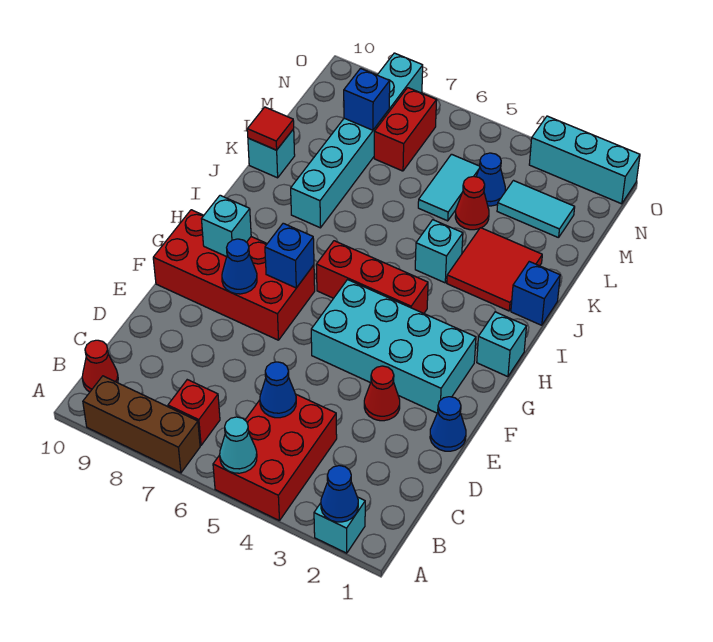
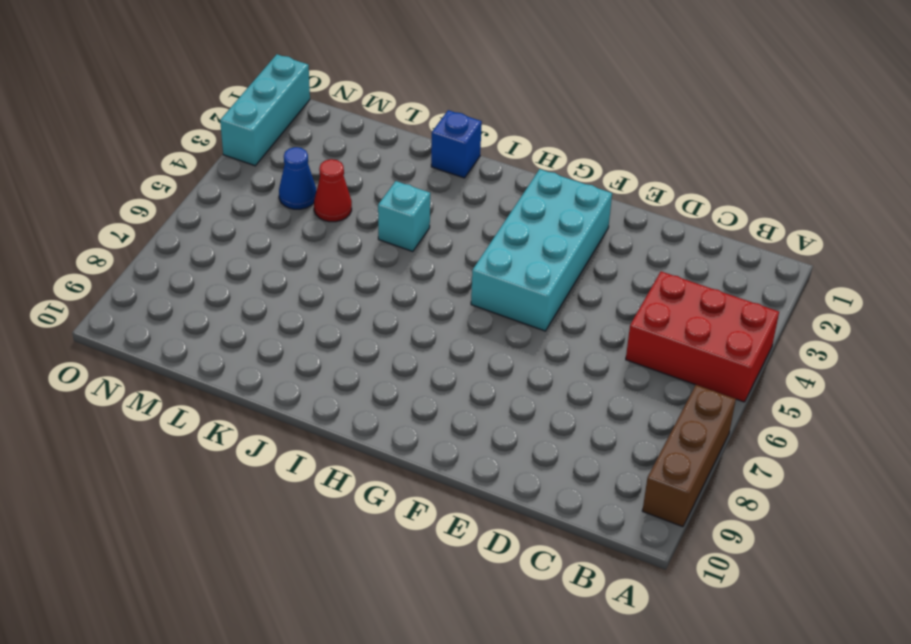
none -> cyan brick A2 level 1
none -> red brick B7 level 1
none -> red cone B10 level 1
none -> blue cone E1 level 1

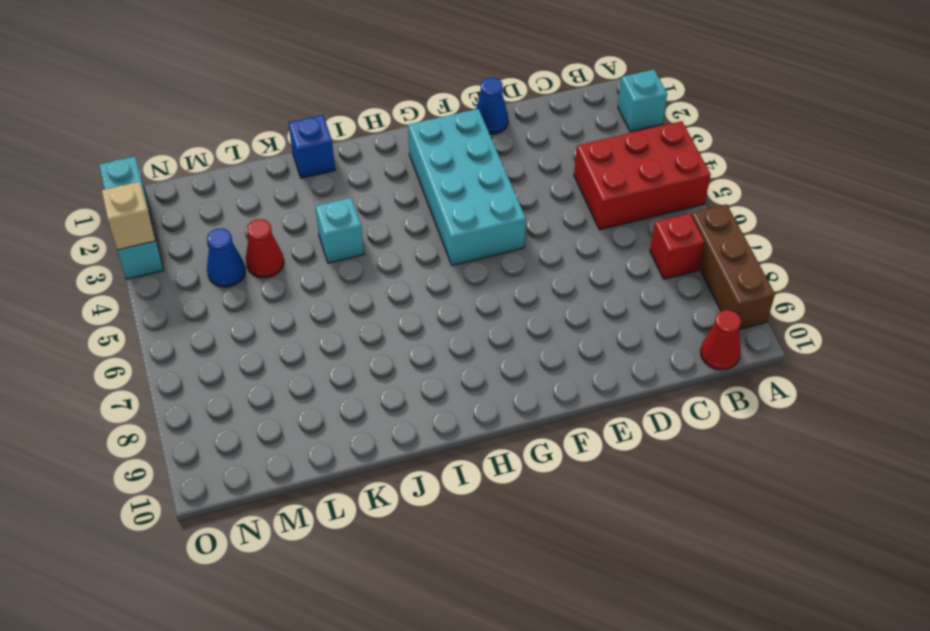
tan brick O3 level 2 -> none
none -> red cone E3 level 1
none -> red brick F7:G10 level 1
none -> cyan brick H1 level 1
none -> red brick H4:H6 level 1

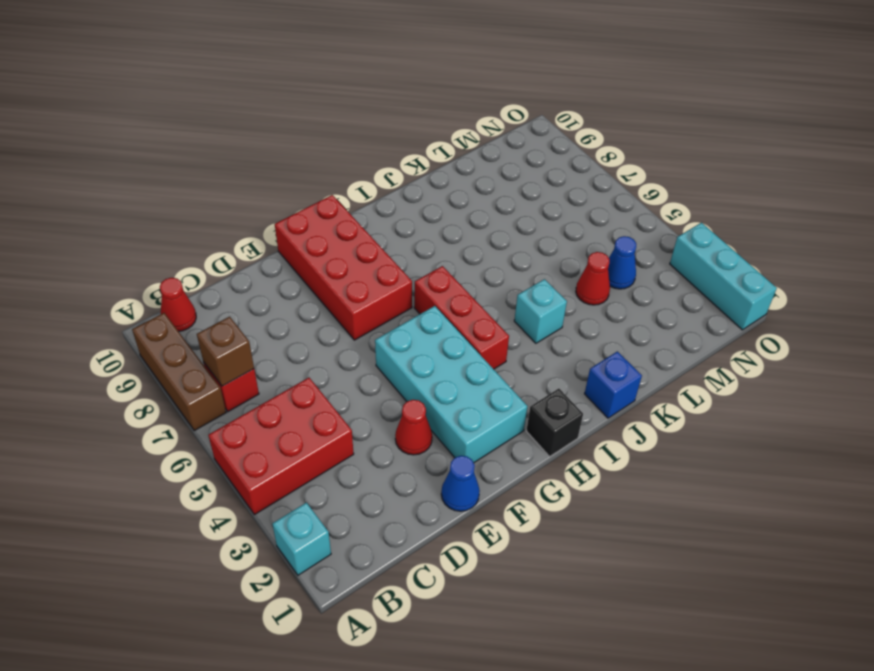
brown brick B7 level 2 -> none
black brick H1 level 1 -> cyan brick H1 level 1
none -> red tile J2:K3 level 1
none -> cyan brick J8:O8 level 1
none -> cyan brick K10 level 1
none -> cyan tile L5:M5 level 1

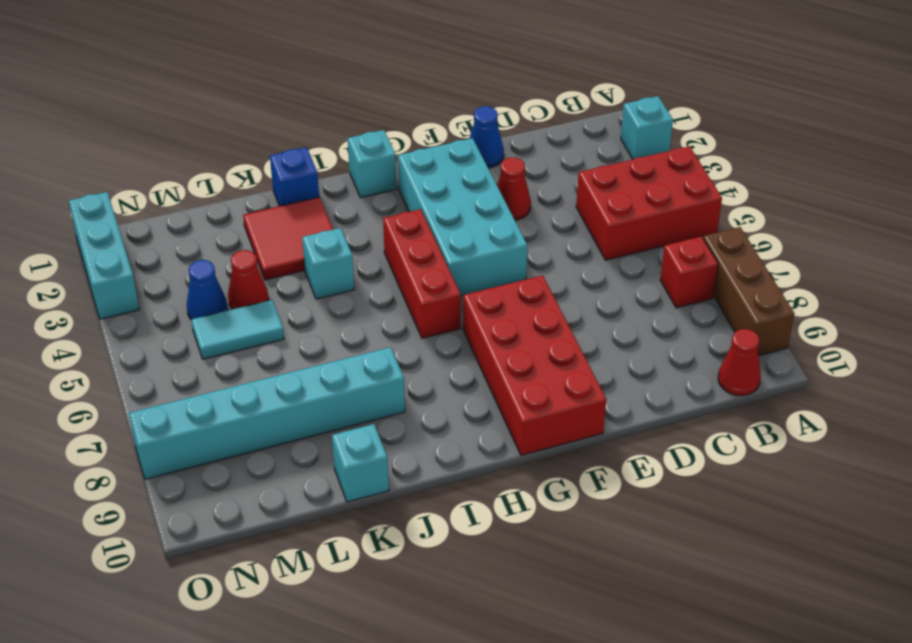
none -> cyan tile M2:M3 level 1
none -> red brick M7:N7 level 1
none -> blue cone A2 level 2
none -> cyan cone A5 level 2

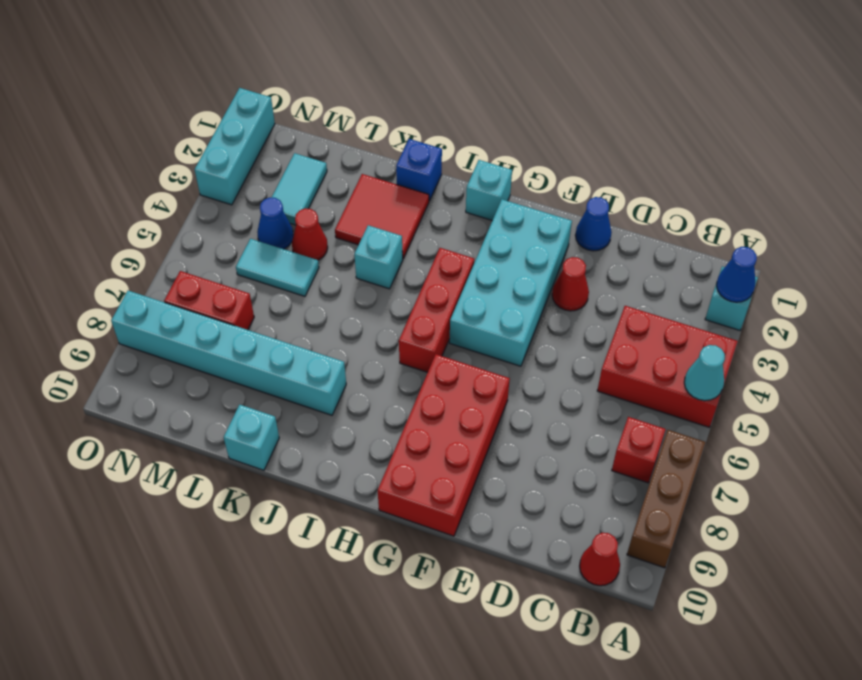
none -> blue cone C5 level 2
none -> blue cone F8 level 2
none -> blue brick G7 level 2
none -> cyan brick G9 level 2

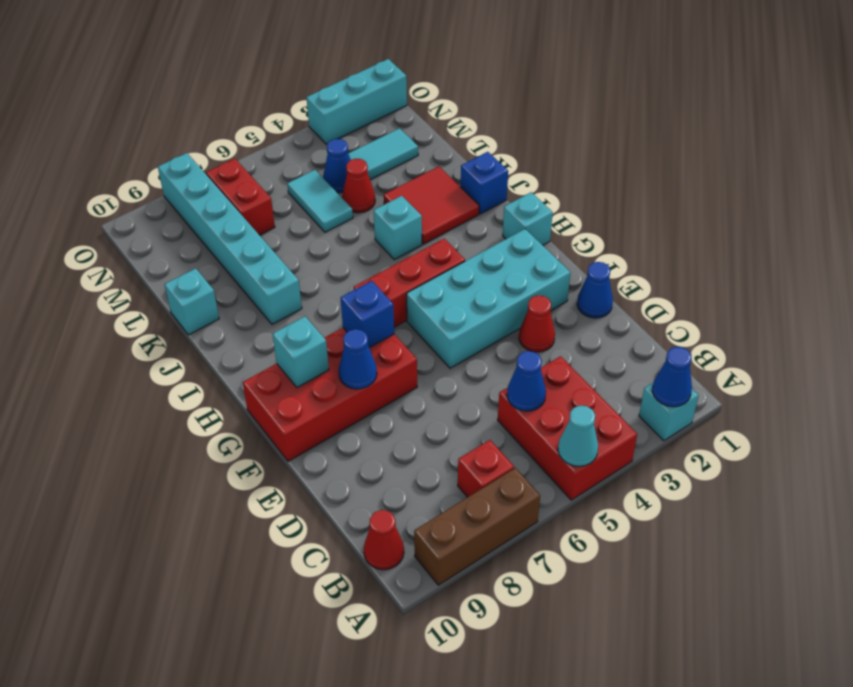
none -> red tile K10 level 2
none -> blue brick M8 level 2

